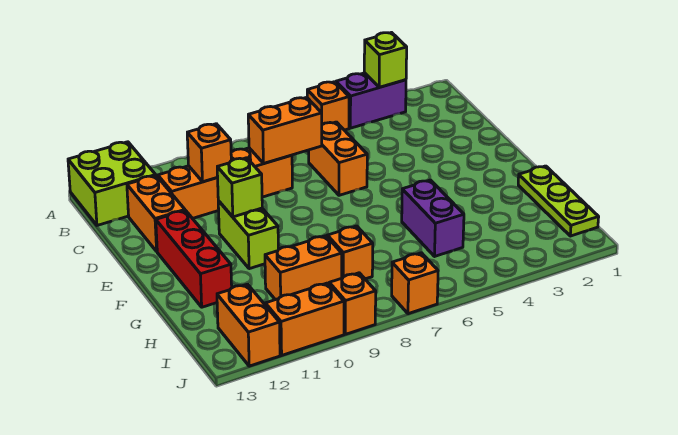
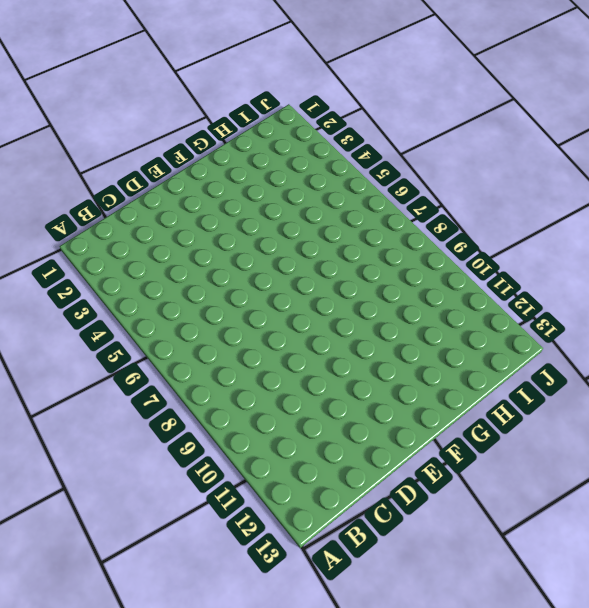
none -> purple brick A3:A4 level 1
none -> orange brick A5 level 1
none -> lime brick A12:B13 level 1

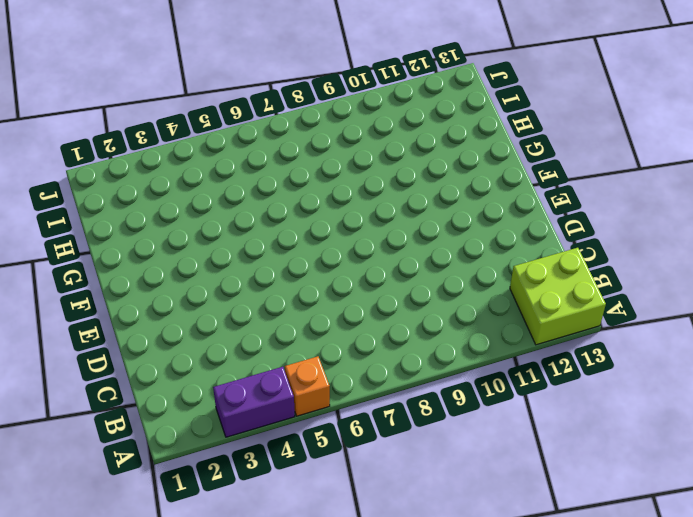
none -> orange brick C6:D6 level 1
none -> orange brick C8:C11 level 1
none -> orange brick C12:D12 level 1

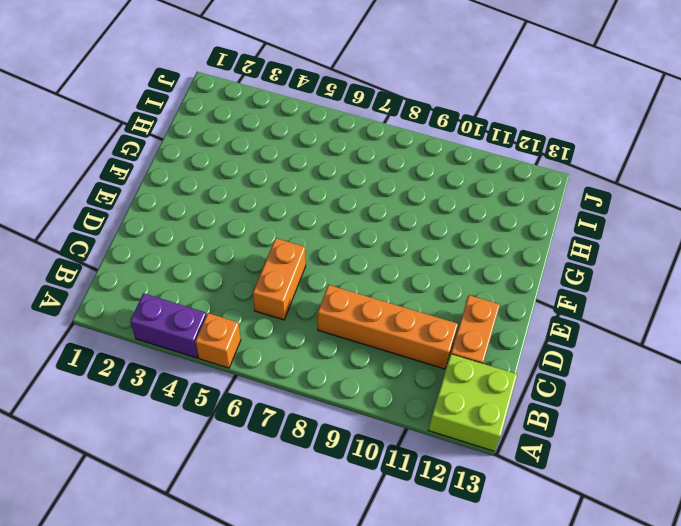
none -> lime brick E10:F10 level 1
none -> red brick E12:G12 level 1
none -> lime plate G1:I1 level 1

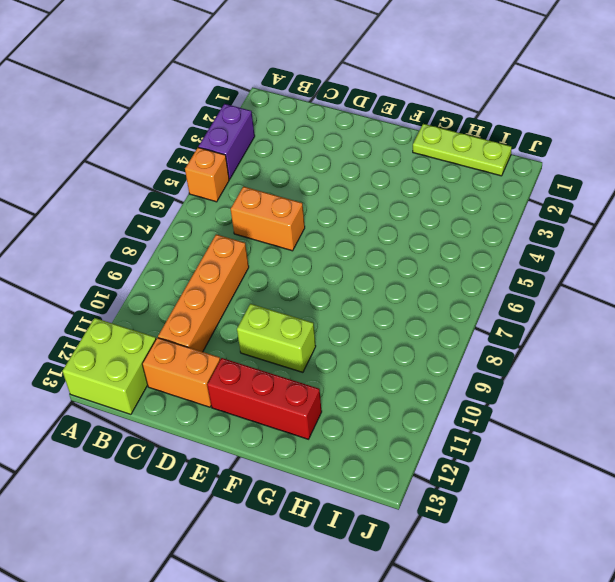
none -> purple brick G5:H5 level 1
none -> orange brick H8 level 1
none -> orange brick H9:H10 level 1

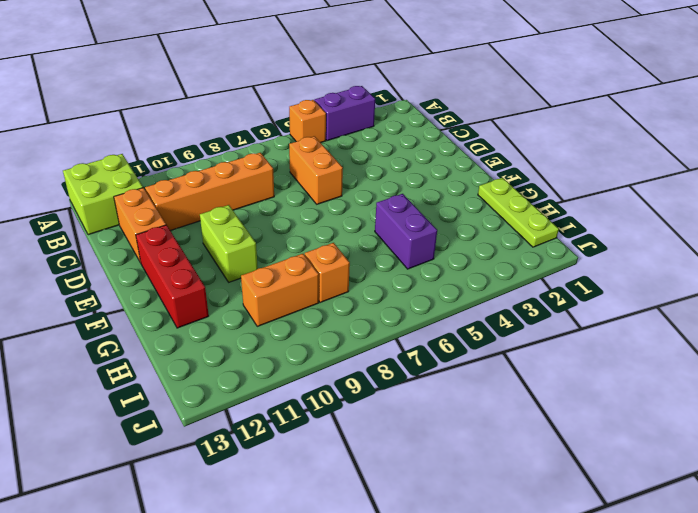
none -> orange brick I12:J12 level 1
none -> orange brick J7 level 1
none -> orange brick J9 level 1

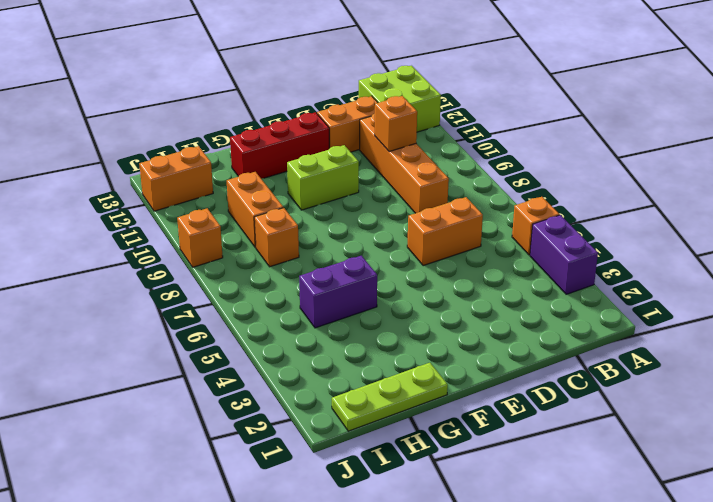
none -> orange brick J7 level 1
none -> orange brick J10:J11 level 1
none -> lime brick A3 level 2

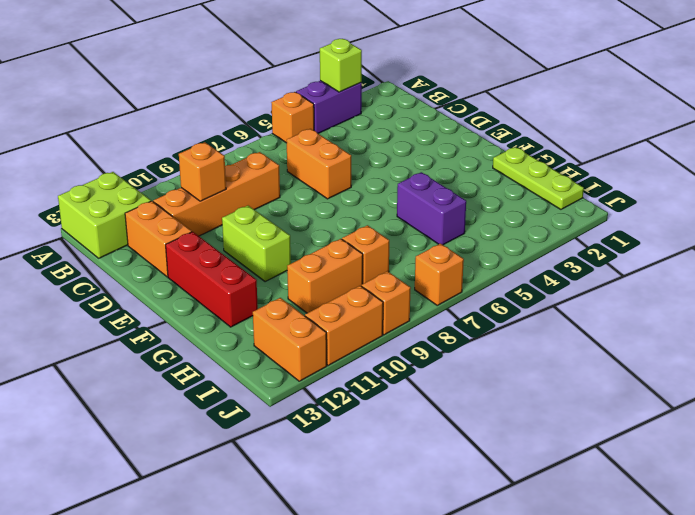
none -> orange brick C7:C8 level 2
none -> lime brick E10 level 2

